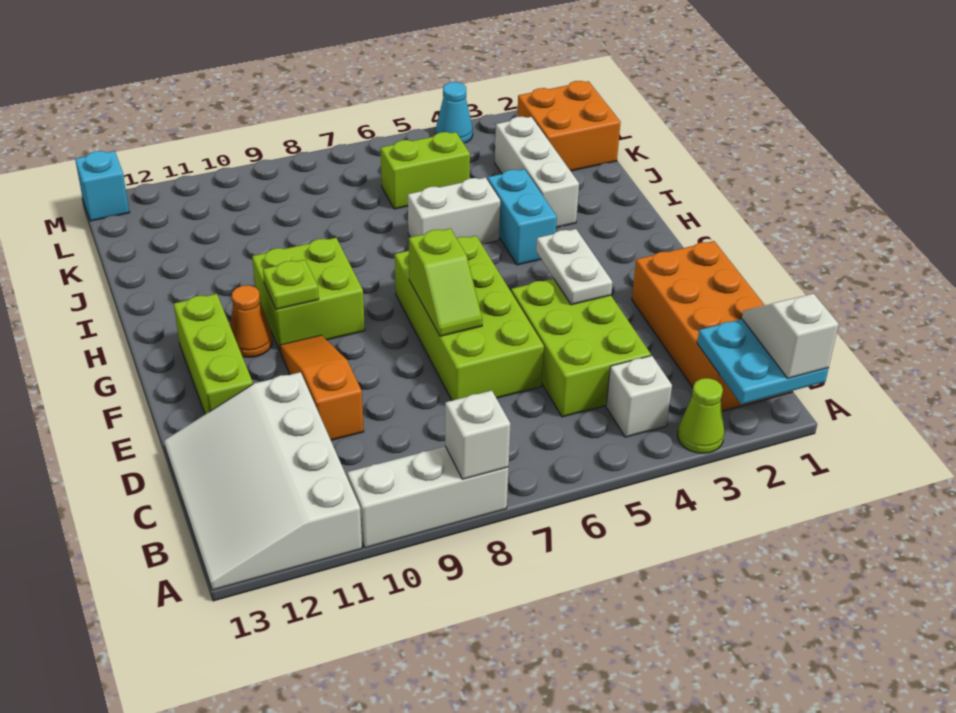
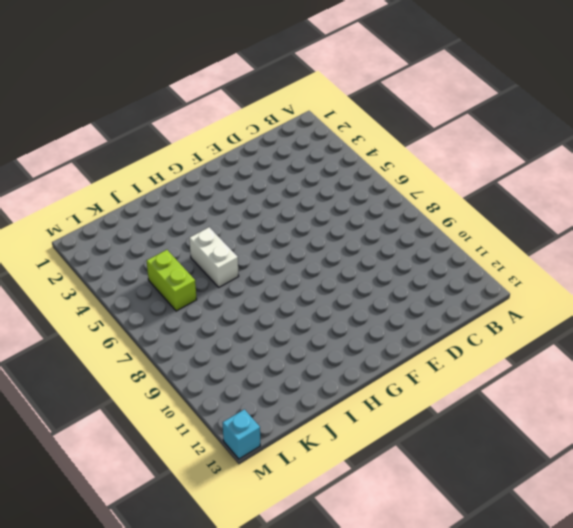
none -> lime cone A3 level 1
none -> white brick A8:A10 level 1
none -> white slope A11:D13 level 1 top 11

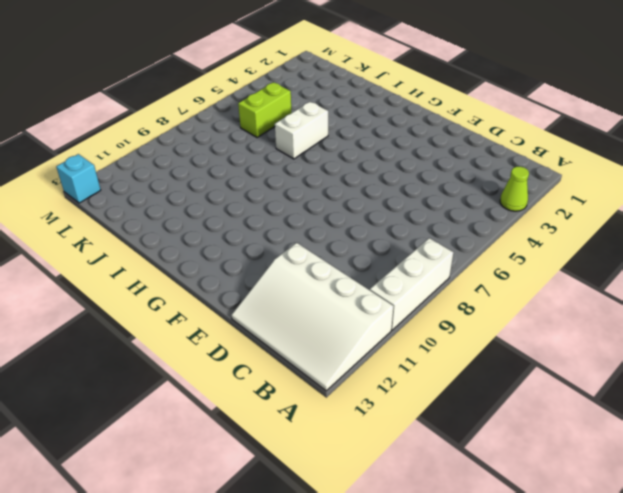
none -> orange brick B1:E2 level 1
none -> white brick B4 level 1
none -> lime brick C4:E5 level 1

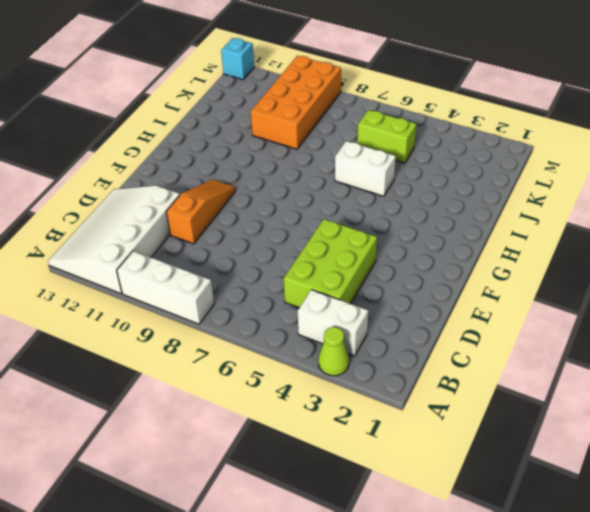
white brick B3:B4 level 1 -> white brick B4 level 1
orange brick J9:M10 level 1 -> orange brick B1:E2 level 1
none -> lime brick D6:G7 level 1
none -> lime brick E12:G12 level 1
none -> lime brick G9:H10 level 1

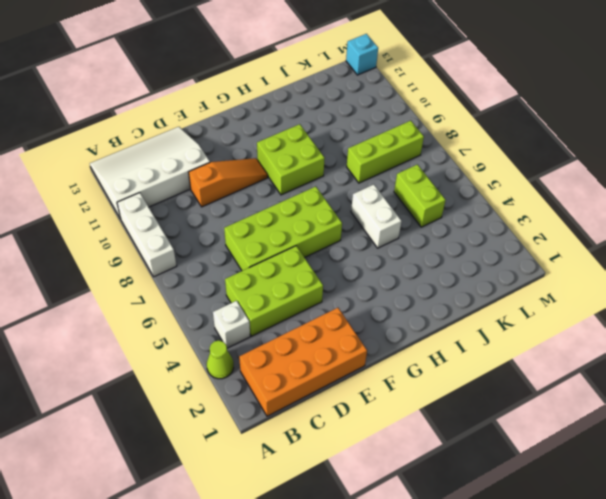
lime brick J8:L8 level 1 -> lime brick E12:G12 level 1
none -> orange cone G11 level 1
none -> cyan brick H4:I4 level 1
none -> white brick I3:K3 level 1

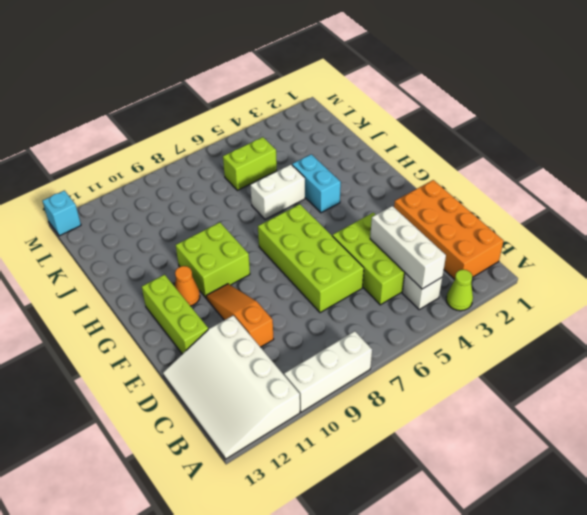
white brick B4:D4 level 2 -> white brick I3:K3 level 1
none -> orange brick K1:L2 level 1
none -> cyan cone M4 level 1
none -> cyan plate A1:B2 level 2

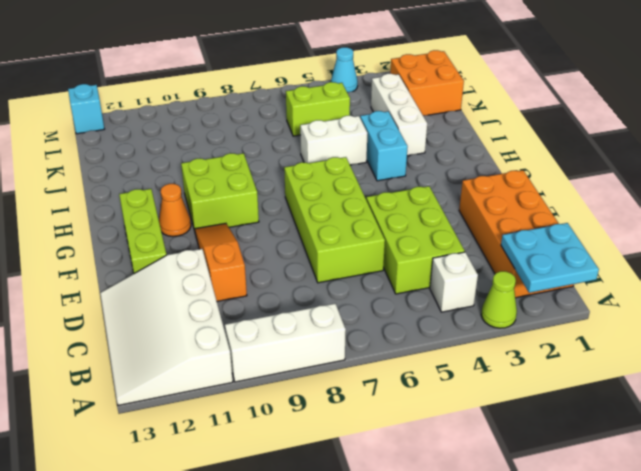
none -> white brick A8 level 2
none -> white plate E4:F4 level 2
none -> lime slope E7:F7 level 2 top F

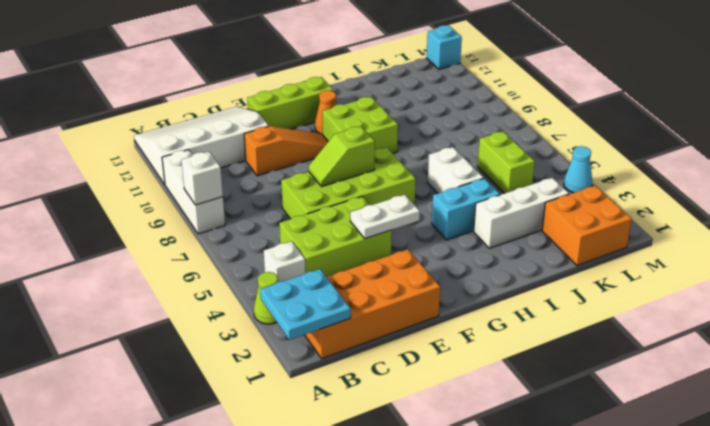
none -> lime plate G10 level 2
none -> white slope A1:B1 level 3 top A

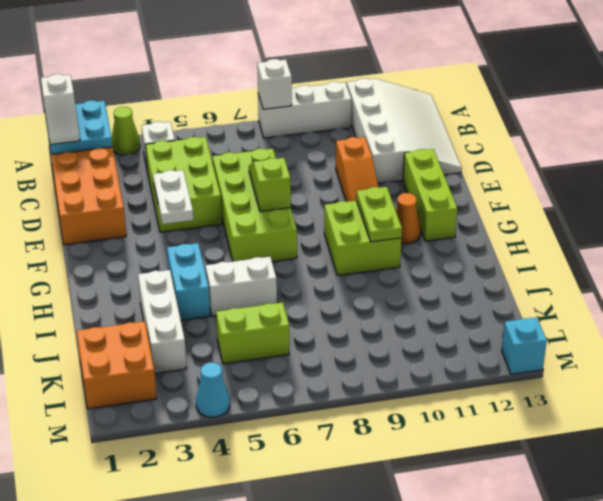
lime plate G10:H10 level 2 -> lime plate G10 level 2

